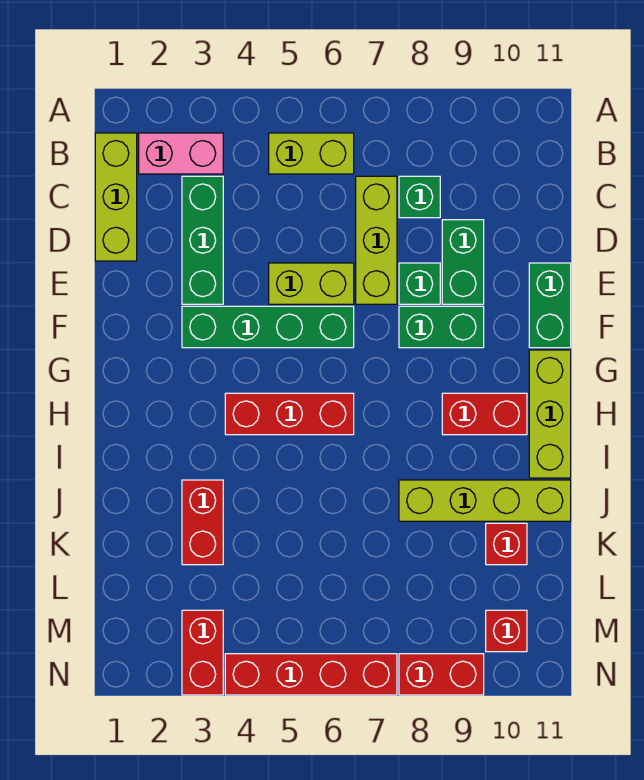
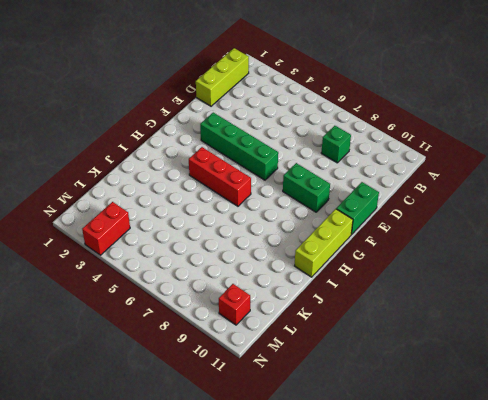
none -> pink brick B2:B3 level 1
none -> lime brick B5:B6 level 1
none -> green brick C3:E3 level 1

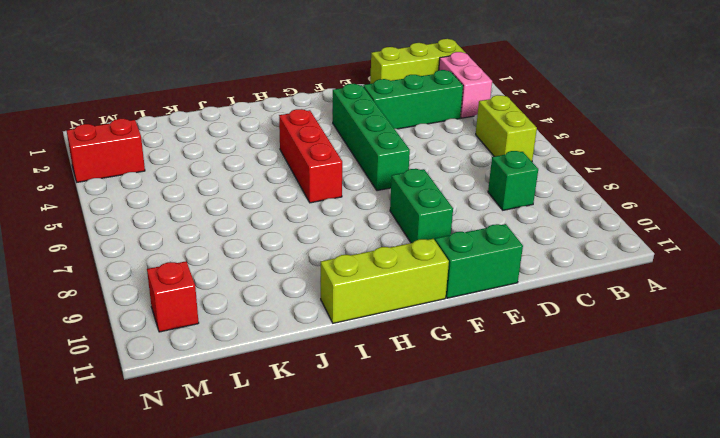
none -> lime brick C7:E7 level 1
none -> green brick D9:E9 level 1
none -> lime brick E5:E6 level 1

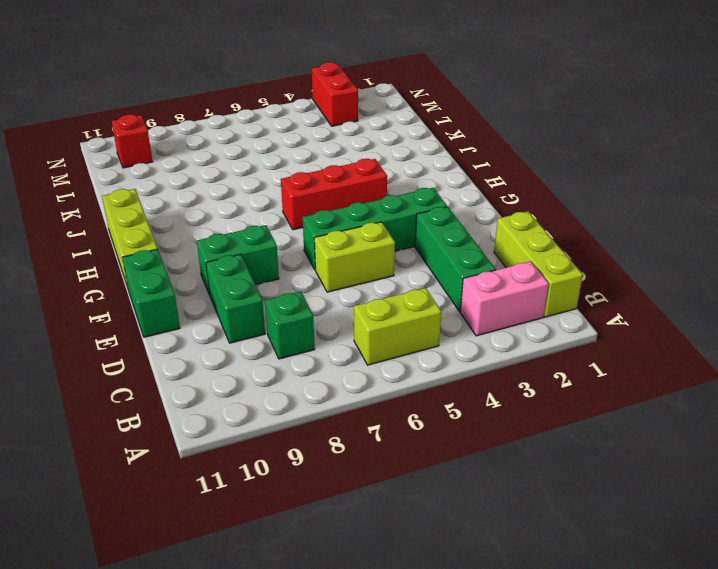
none -> lime brick C7:E7 level 1
none -> green brick E8 level 1
none -> red brick H9:H10 level 1

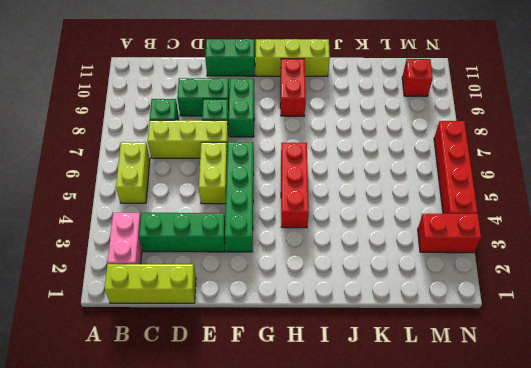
none -> red brick J3:K3 level 1
none -> lime brick J8:J11 level 1
none -> red brick K10 level 1

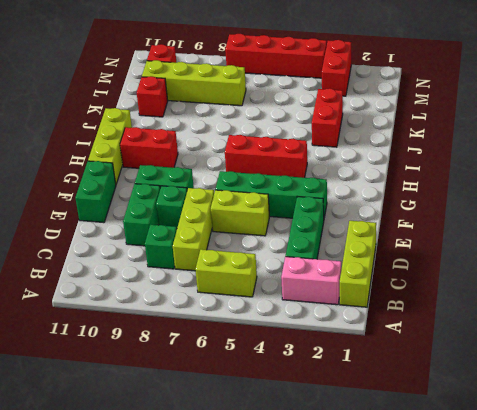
lime brick L7:L10 level 1 -> lime brick J8:J11 level 1
none -> red brick N8:N9 level 1

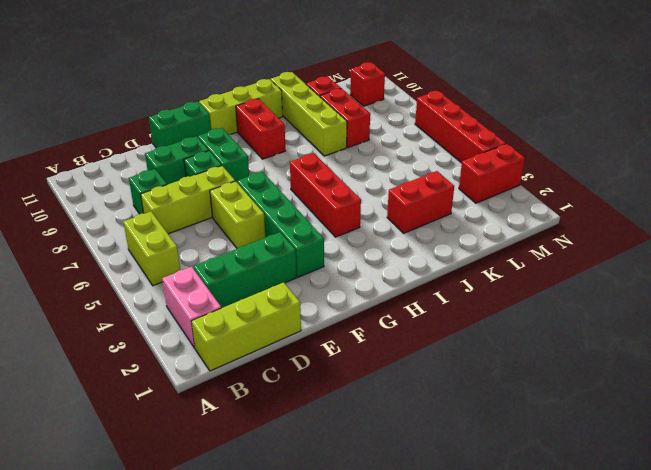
red brick K8:K9 level 1 -> red brick N8:N9 level 1

